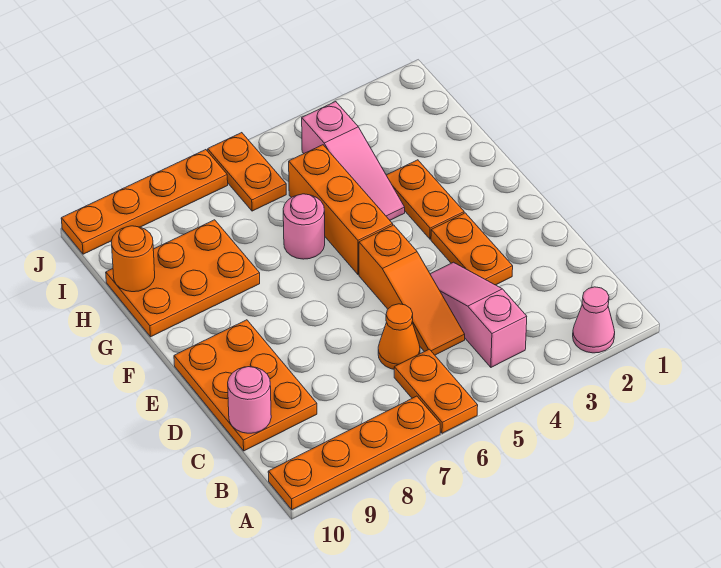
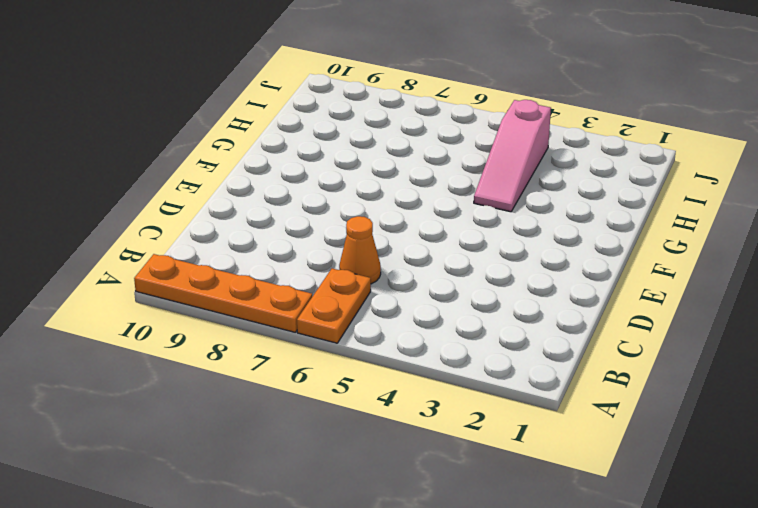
none -> pink cone A2 level 1
none -> pink slope B4:D4 level 1 top B
none -> orange slope C5:E5 level 1 top E

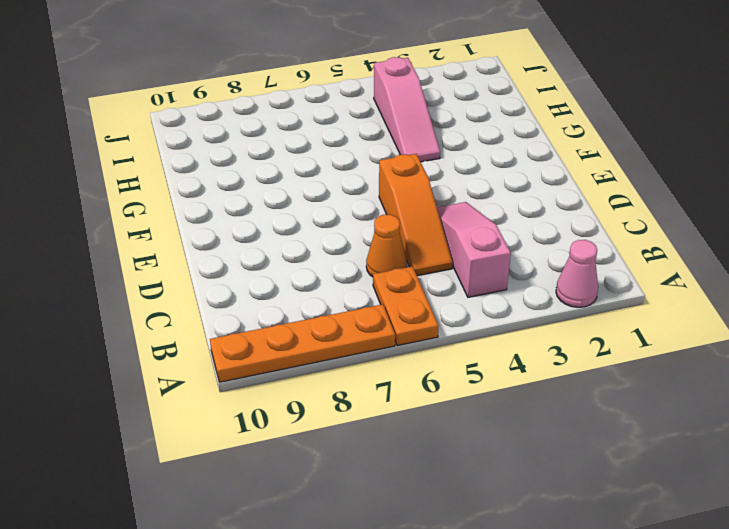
none -> orange plate C9:E10 level 1
none -> orange plate D3:E3 level 1
none -> orange plate F3:G3 level 1

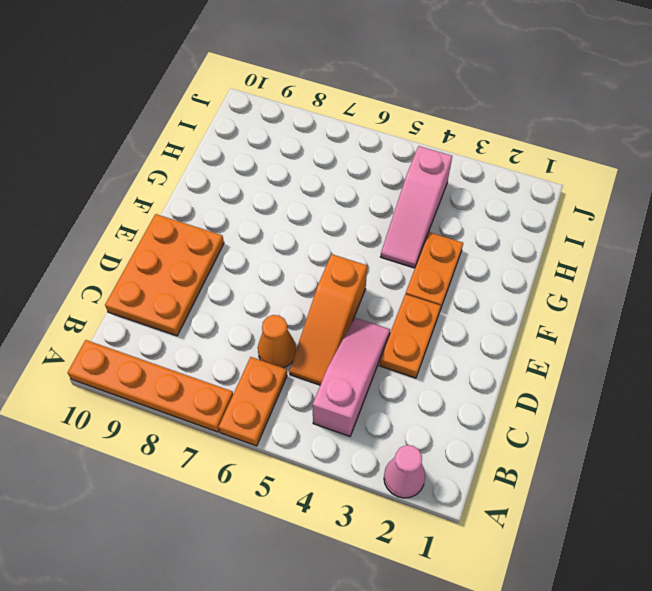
none -> orange brick F5:H5 level 1
none -> pink round brick G6 level 1
none -> orange plate G8:H10 level 1

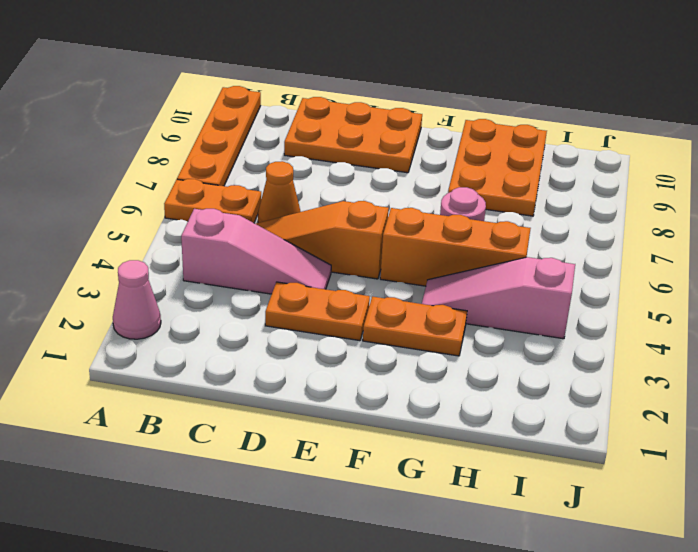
none -> orange plate I6:J6 level 1
none -> orange plate J7:J10 level 1
none -> pink round brick C10 level 2

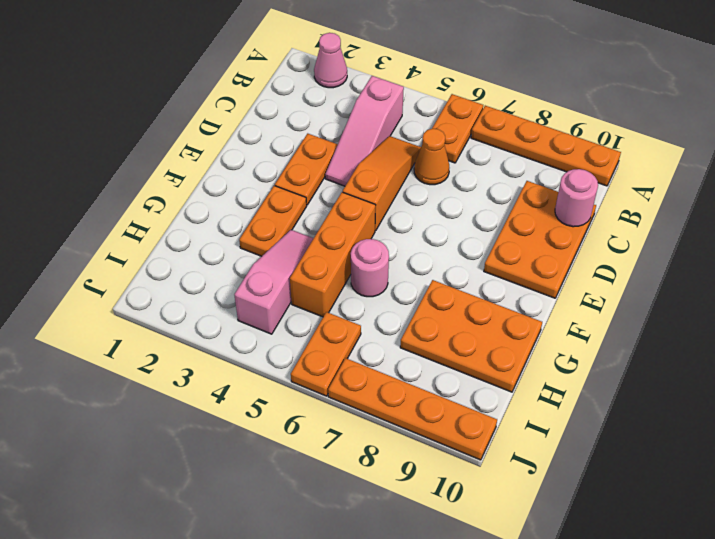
none -> orange round brick H10 level 2

